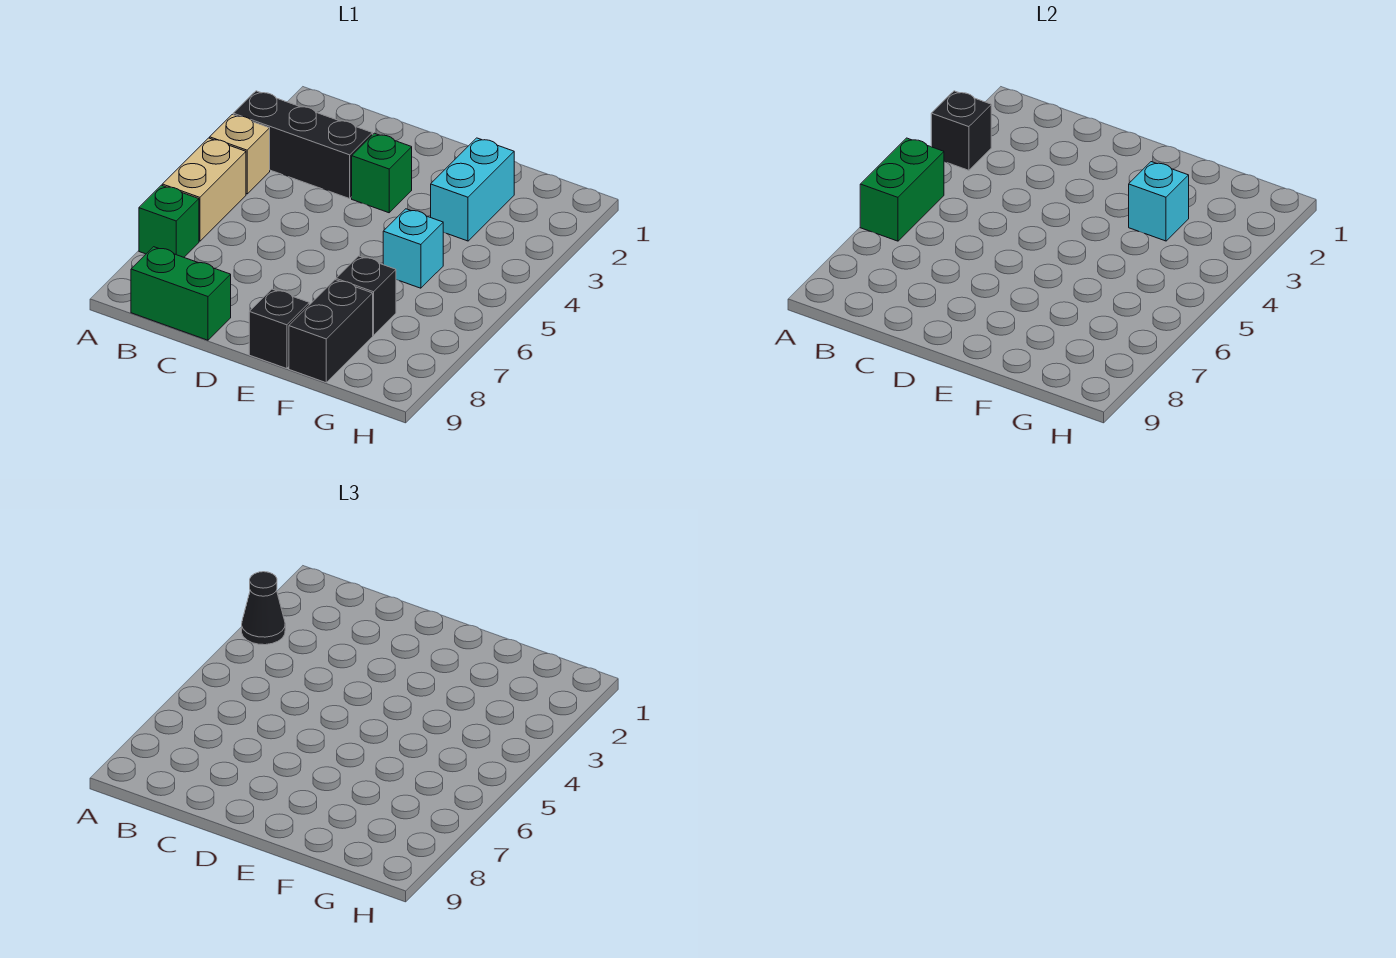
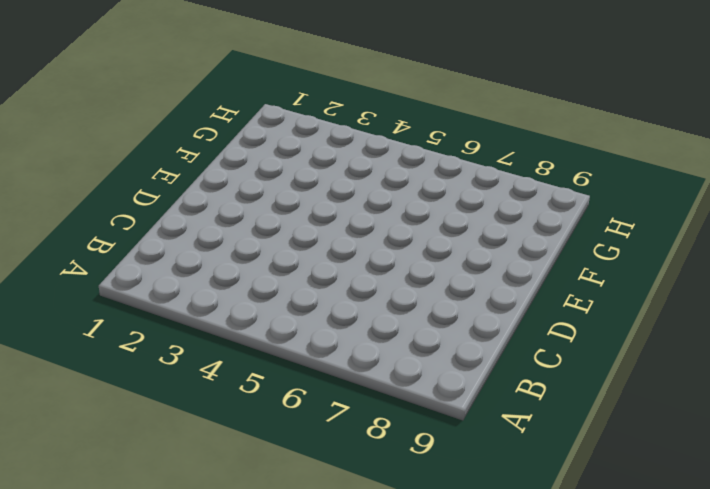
none -> black brick A3:C3 level 1
none -> tan brick A4 level 1
none -> tan brick A5:A6 level 1

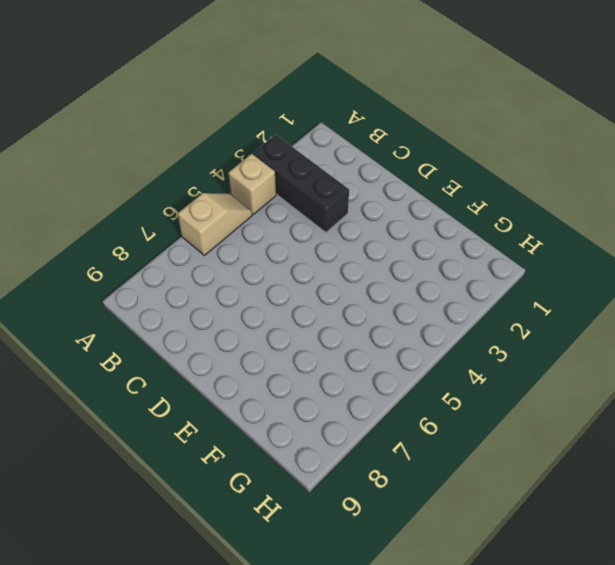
tan slope A5:A6 level 1 top 6 -> tan brick A5:A6 level 1
none -> green brick A7 level 1
none -> green brick B9:C9 level 1
none -> green brick D3 level 1

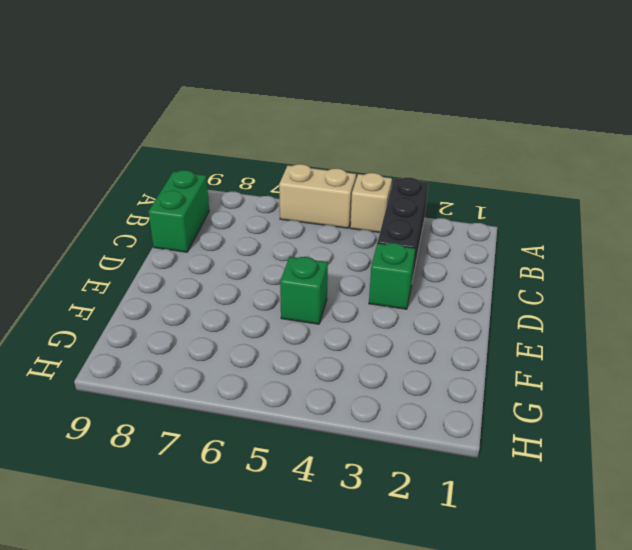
green brick E5 level 1 -> green brick A7 level 1
none -> black brick E9 level 1
none -> cyan brick F2:F3 level 1
none -> cyan brick F5 level 1

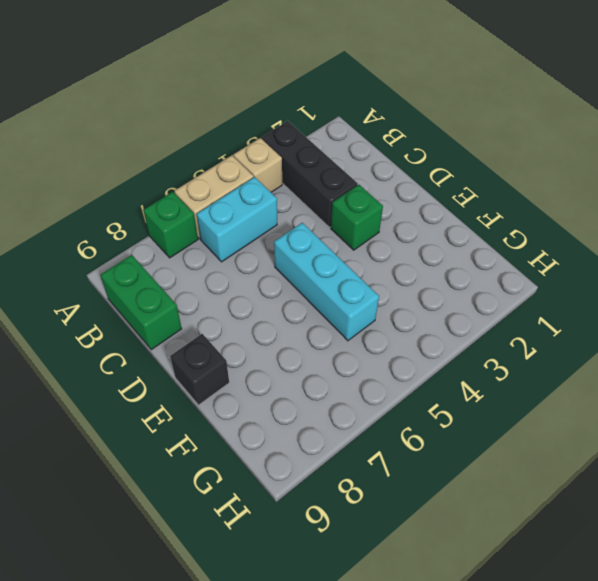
cyan brick B5:B6 level 1 -> cyan brick F2:F3 level 1
cyan brick D5:F5 level 1 -> cyan brick F5 level 1
none -> black brick F7 level 1
none -> black brick F8:F9 level 1
none -> black brick A3 level 2

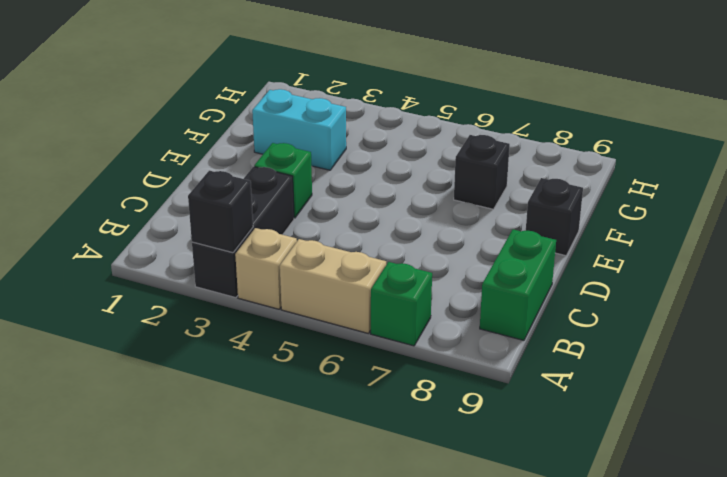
none -> cyan brick F5 level 1
none -> black brick F8:F9 level 1
none -> green brick A5:A6 level 2

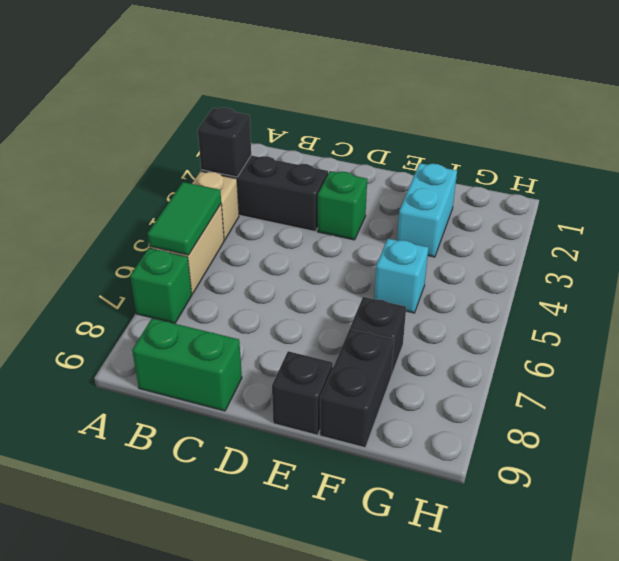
green tile A5:A6 level 2 -> green brick A5:A6 level 2
none -> cyan brick F3 level 2
none -> black cone A3 level 3

